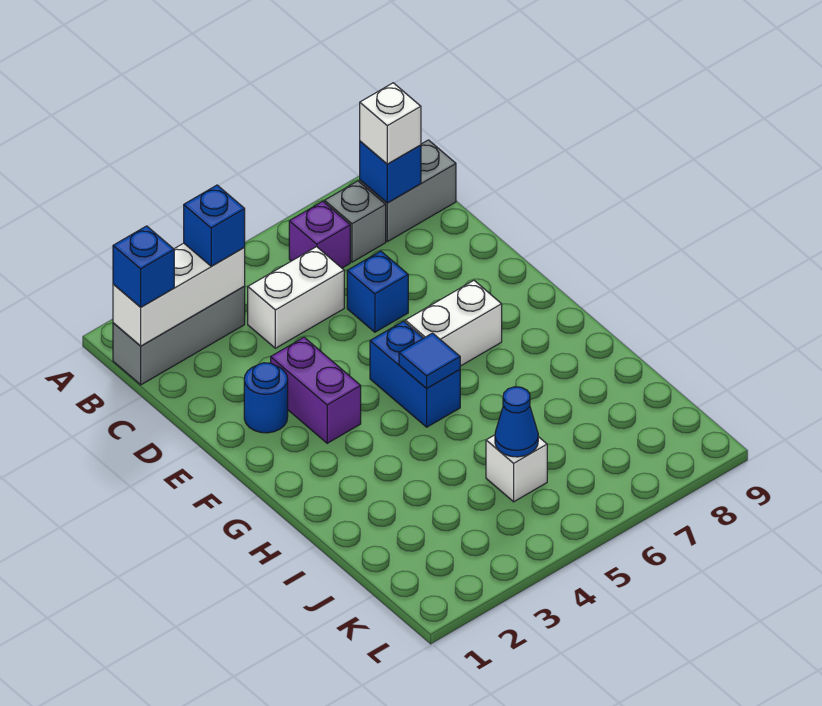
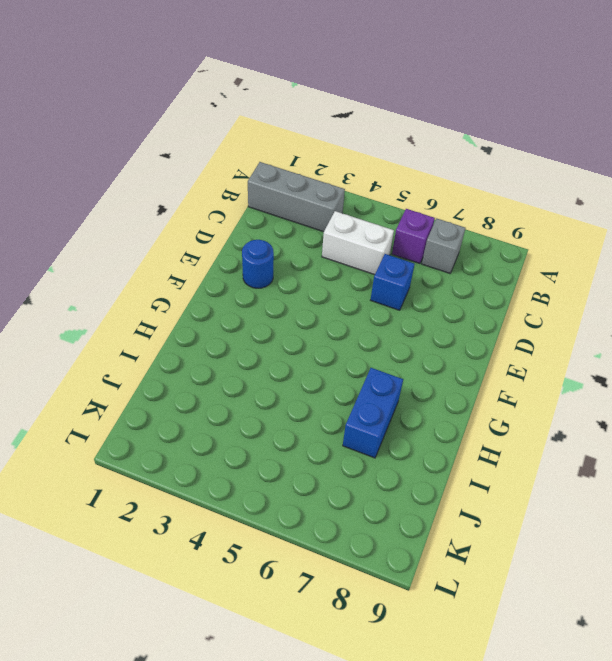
blue brick H7:I7 level 1 -> blue brick F5:G5 level 1
none -> grey brick B8:B9 level 1
none -> purple brick E3:F3 level 1
none -> white brick F6:F7 level 1

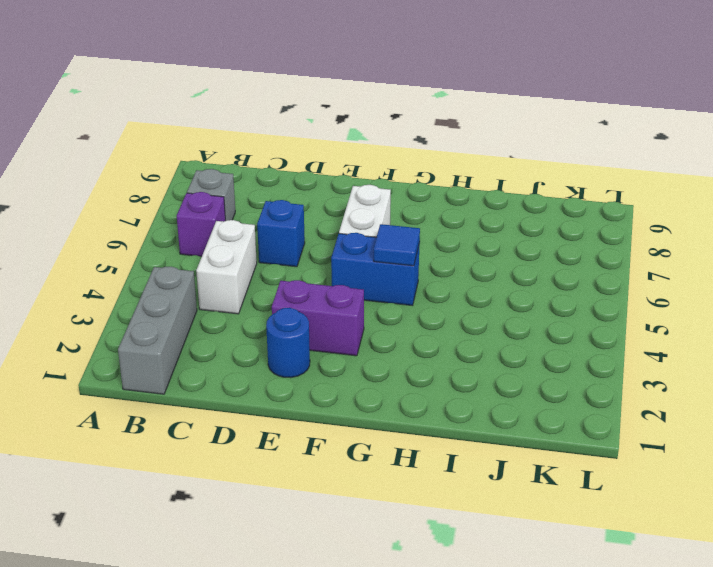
none -> grey brick B8:B9 level 1
none -> white brick J5 level 1
none -> white brick B1:B3 level 2

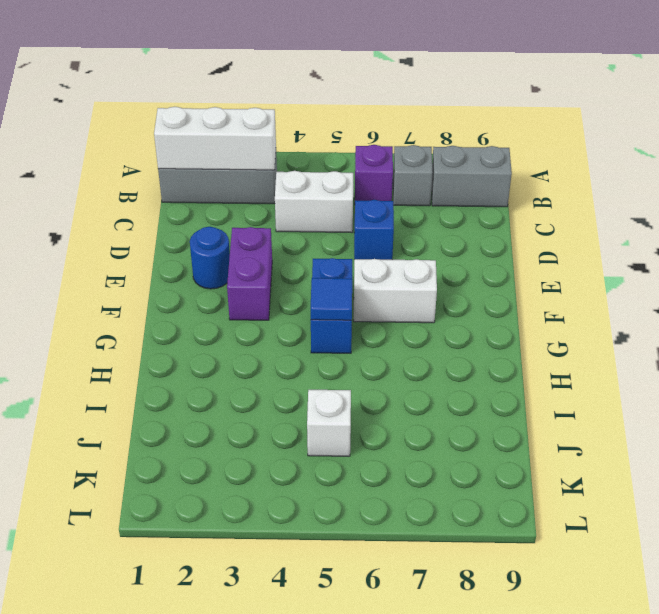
none -> blue brick B8 level 2
none -> blue cone J5 level 2
none -> blue brick B1 level 3

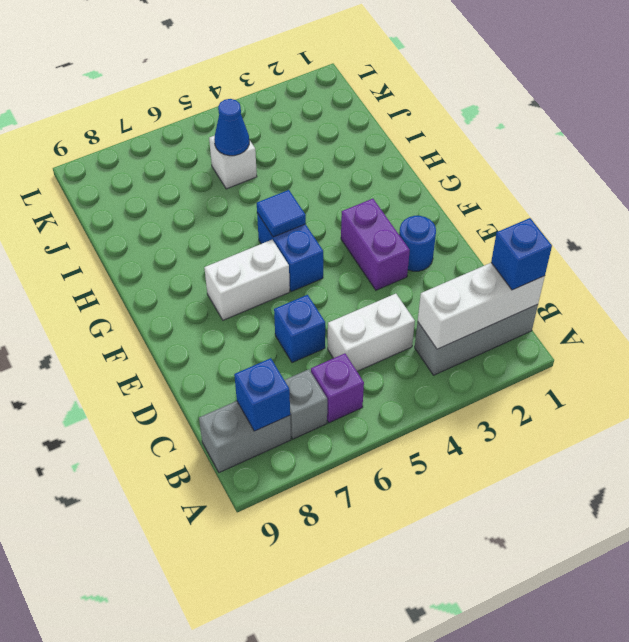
none -> blue brick B3 level 3
none -> white brick B8 level 3

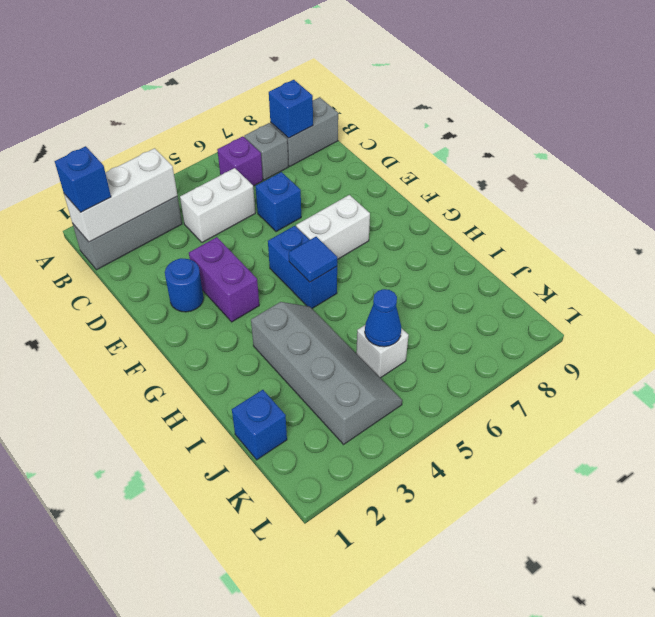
grey slope H3:K4 level 1 top 3 -> none
blue brick J1 level 1 -> blue brick B3 level 3
none -> white brick B8 level 3

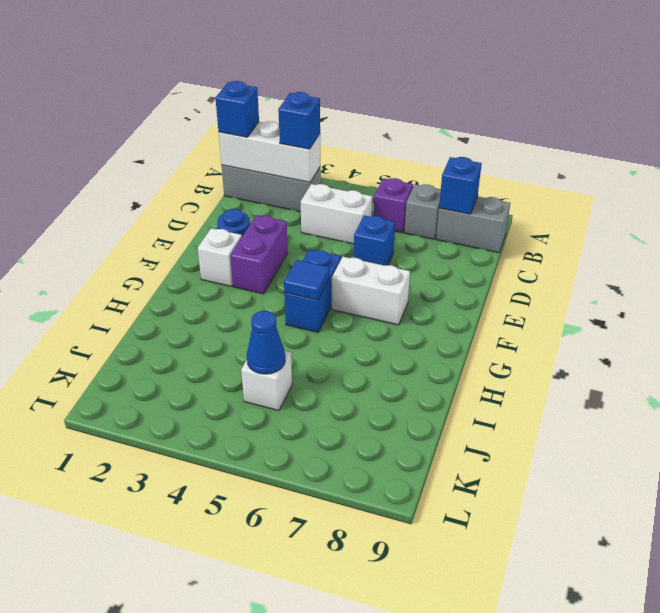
white brick F2 level 1 -> white brick B8 level 3

